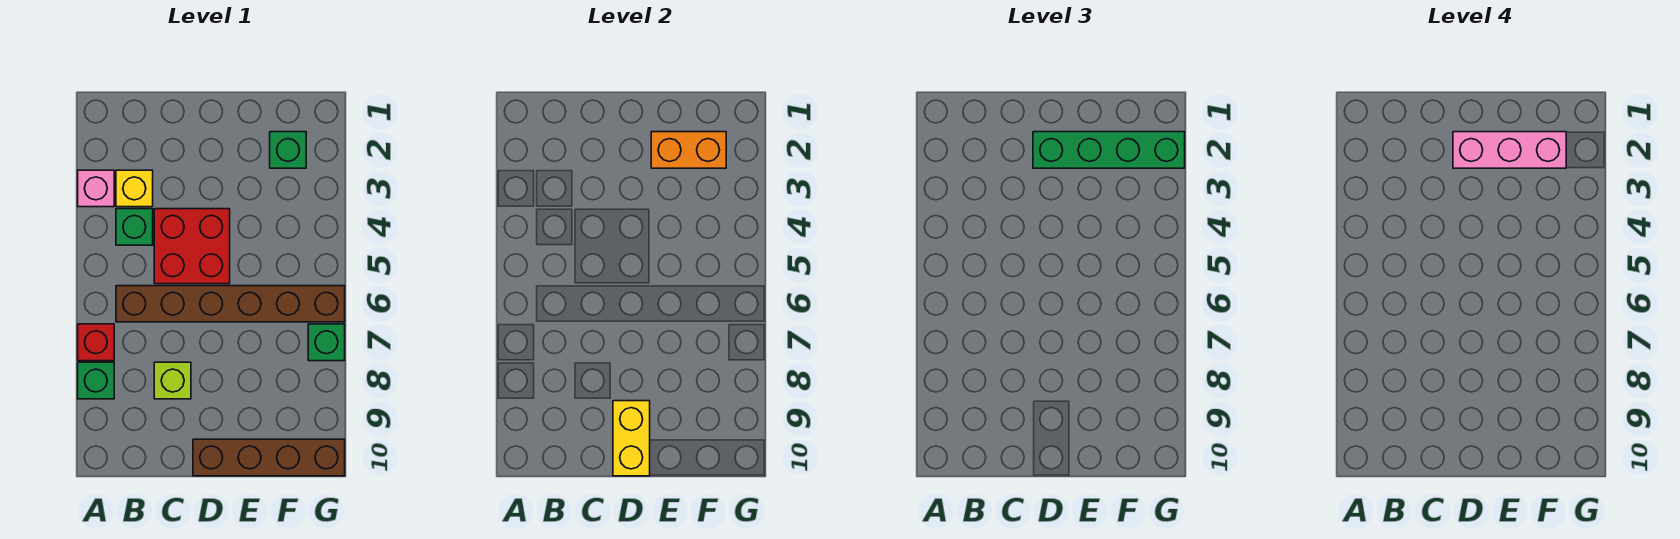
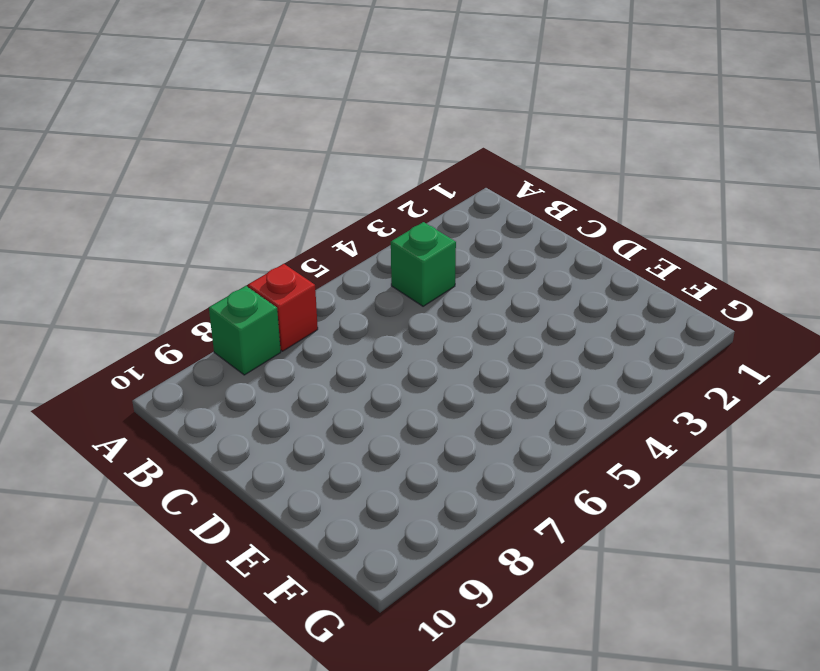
none -> pink brick A3 level 1
none -> yellow brick B3 level 1
none -> brown brick B6:G6 level 1

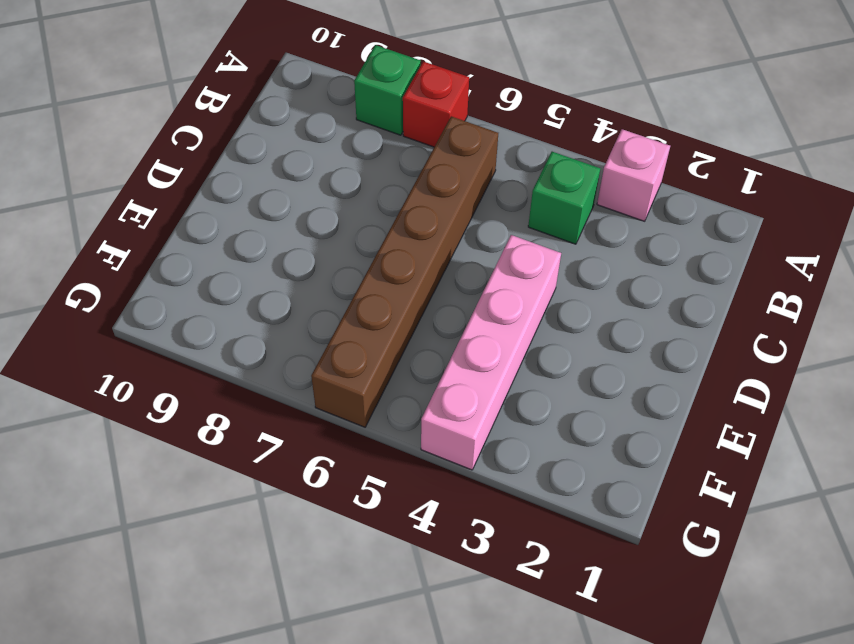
pink brick D4:G4 level 1 -> red brick C4:D5 level 1
none -> yellow brick B3 level 1
none -> lime brick C8 level 1
none -> brown brick D10:G10 level 1

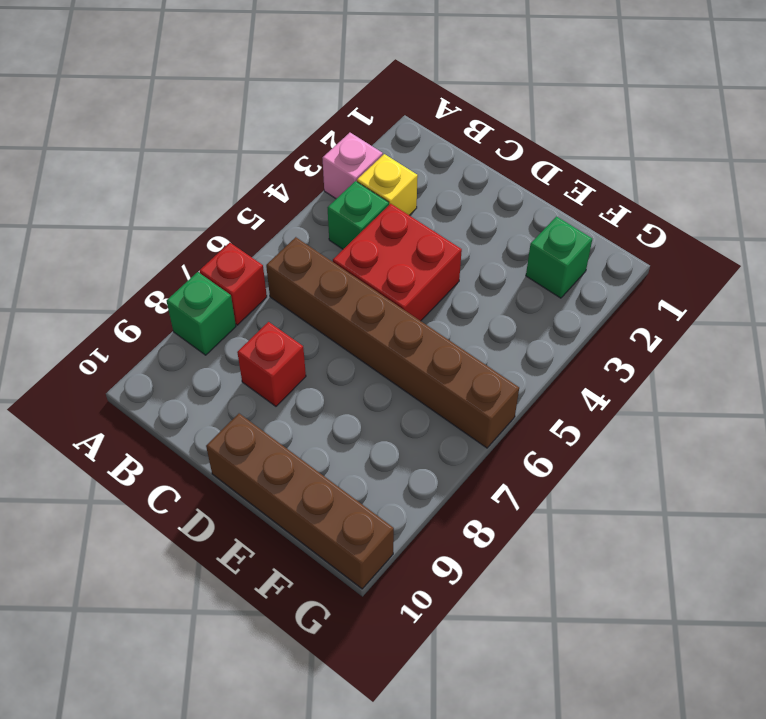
red brick C8 level 1 -> lime brick C8 level 1
none -> green brick G7 level 1
none -> yellow brick D9:D10 level 2
none -> orange brick E2:F2 level 2

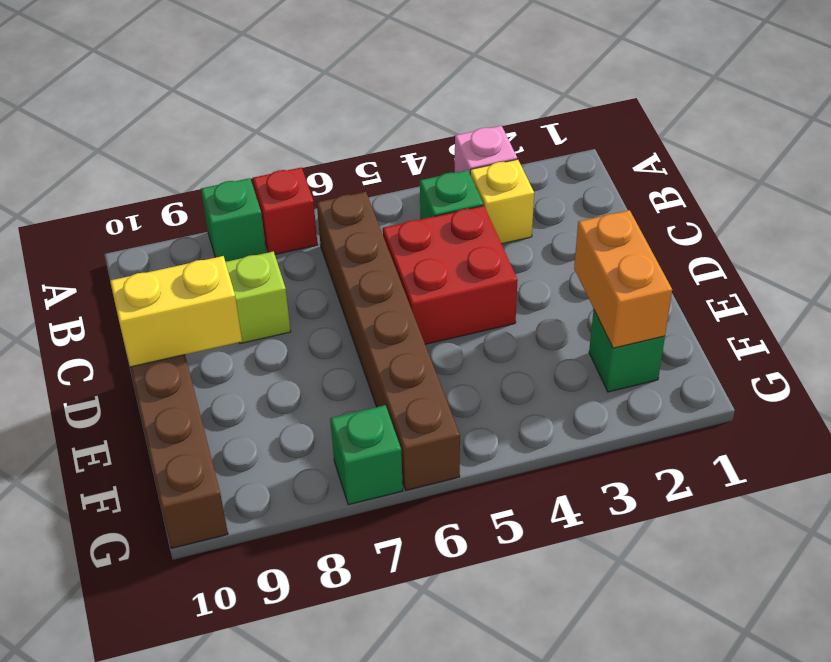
none -> green brick D2:G2 level 3
none -> pink brick D2:F2 level 4

